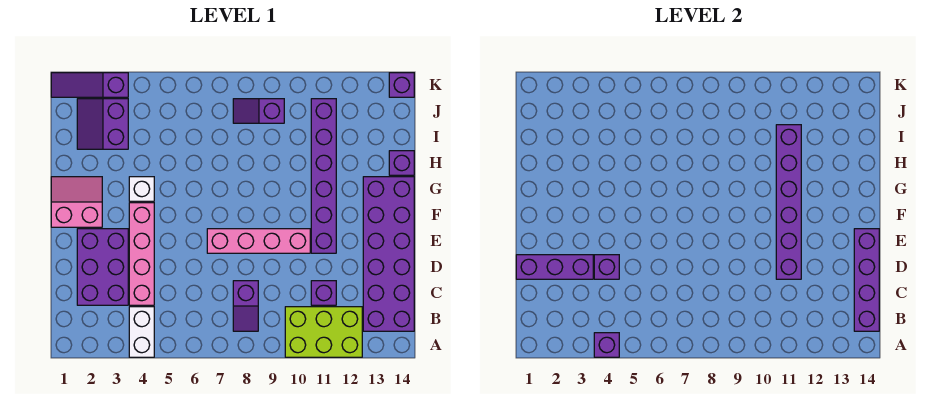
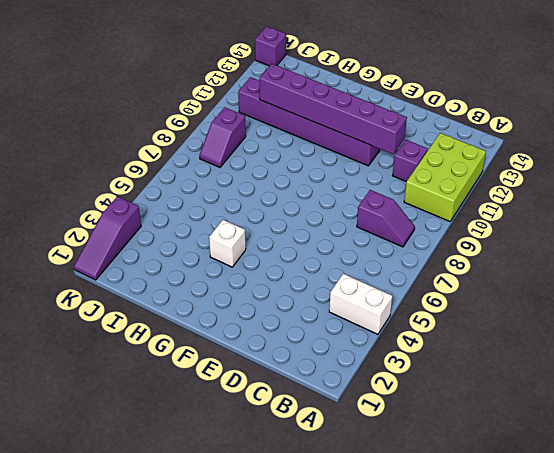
none -> purple brick B13:G14 level 1
none -> purple brick C2:E3 level 1
none -> pink brick C4:F4 level 1

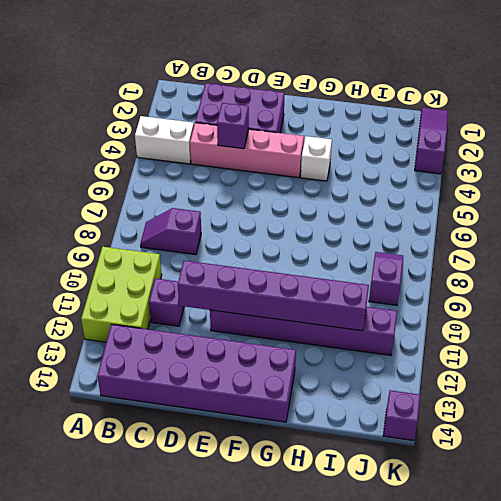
none -> pink brick E7:E10 level 1
none -> pink slope F1:G2 level 1 top F
none -> purple brick H14 level 1

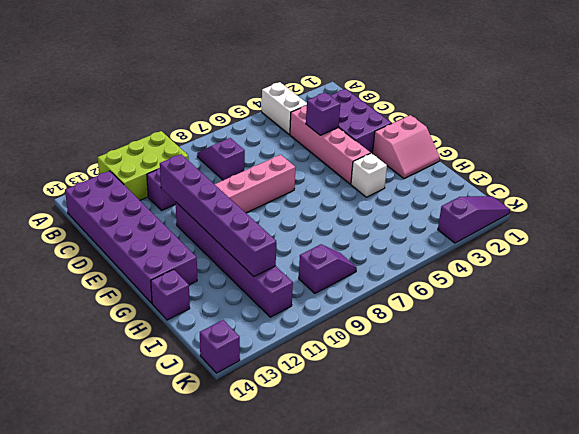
none -> purple slope I2:J3 level 1 top 3
none -> purple brick A4 level 2
none -> purple brick B14:E14 level 2

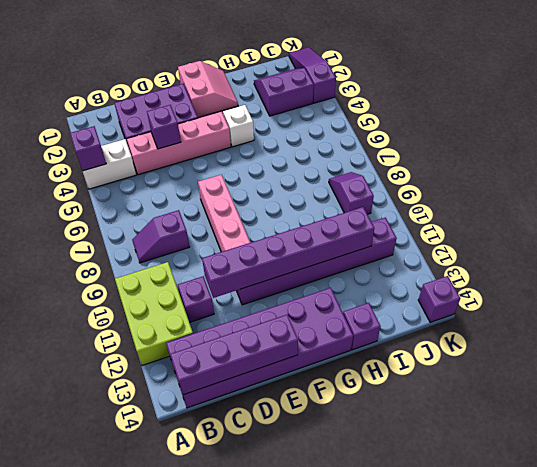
none -> purple brick D1:D3 level 2

